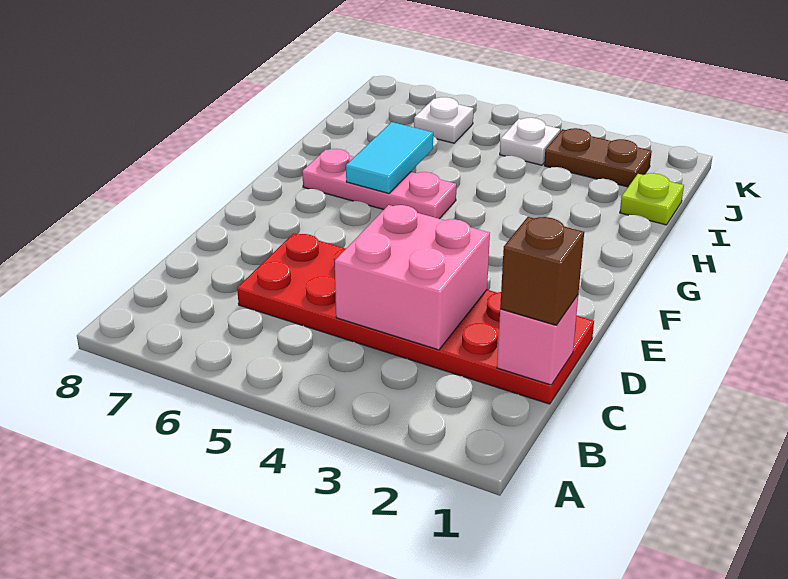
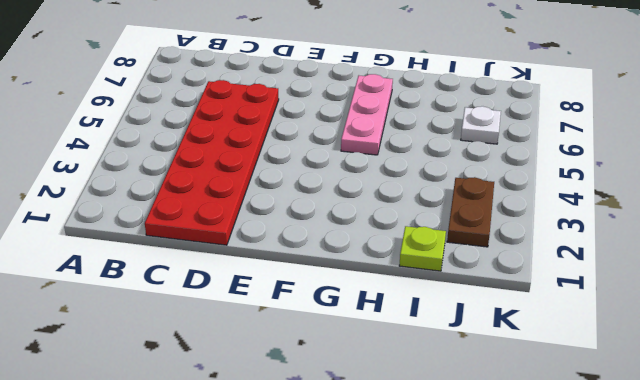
none -> white plate J4 level 1
none -> pink brick C1 level 2

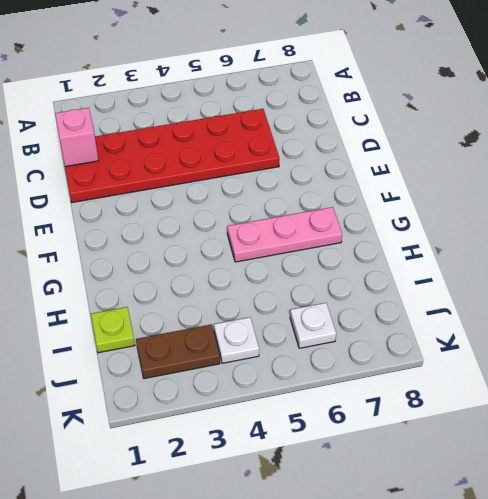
none -> pink brick C3:D4 level 2
none -> cyan tile G6:H6 level 2

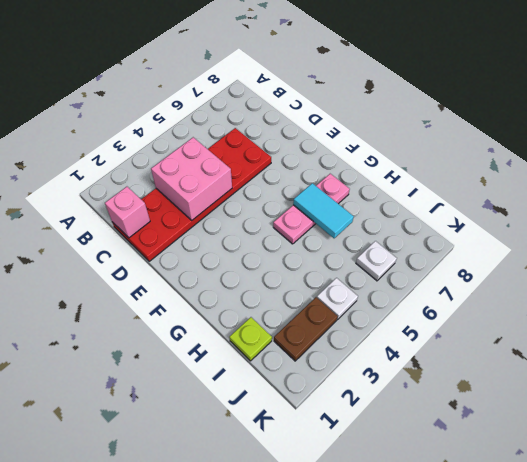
none -> brown brick C1 level 3

